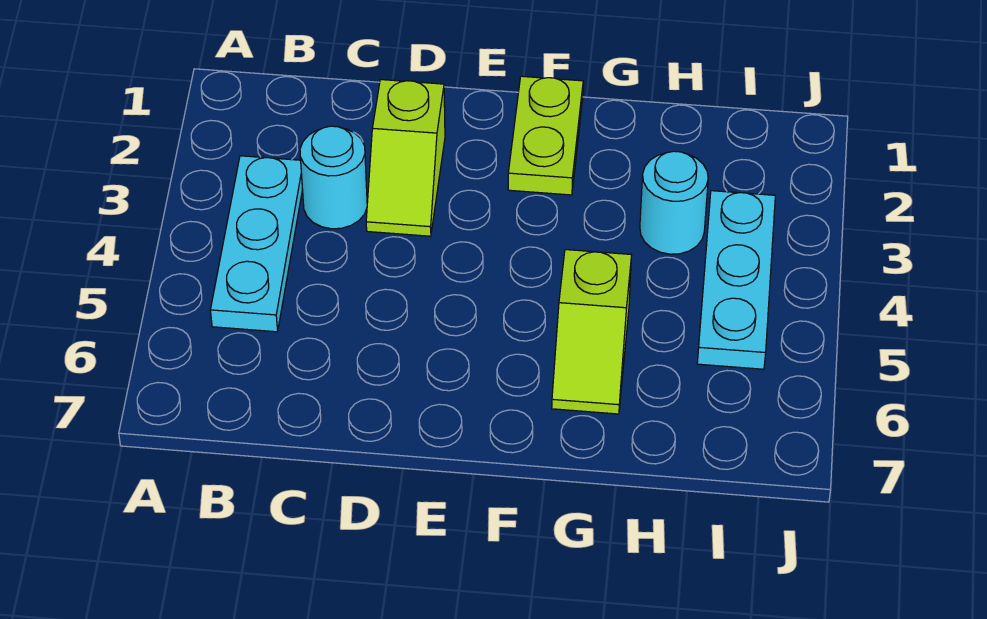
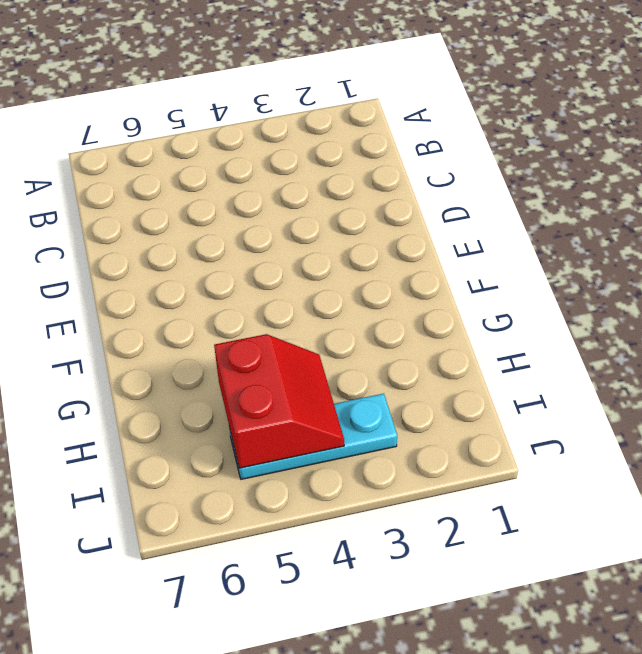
red slope H4:I5 level 2 top 5 -> none
none -> cyan plate B3:B5 level 1
none -> cyan round brick C3 level 1

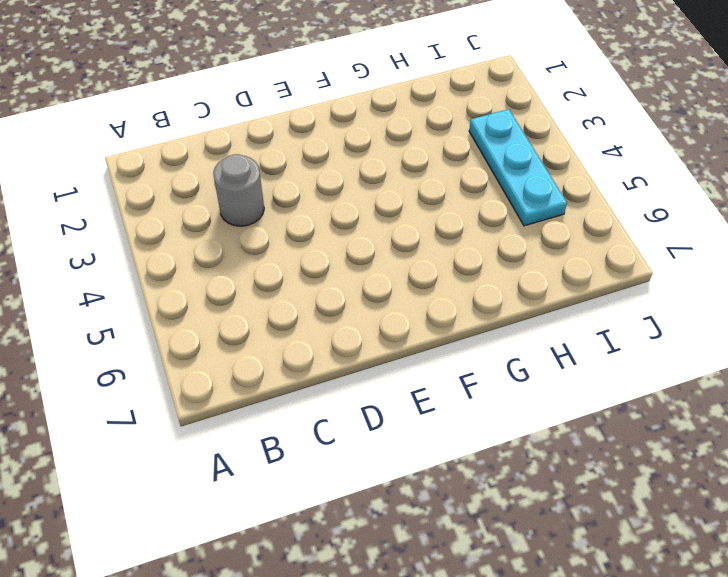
grey round brick C3 level 1 -> cyan round brick C3 level 1
none -> cyan plate B3:B5 level 1
none -> lime slope D2:D3 level 1 top 2

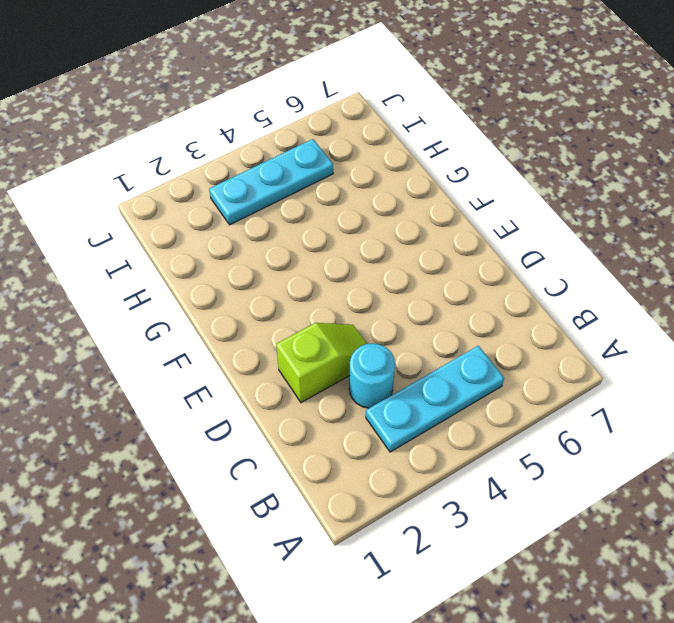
none -> lime plate F1:F2 level 1
none -> lime slope G5:G6 level 1 top 5

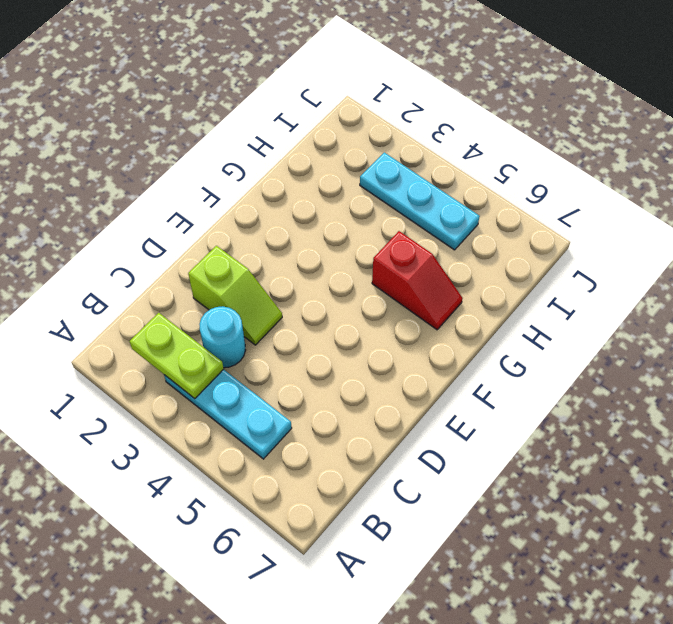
lime plate B2:B3 level 2 -> lime plate F1:F2 level 1
red slope G5:G6 level 1 top 5 -> lime slope G5:G6 level 1 top 5
none -> cyan round brick H3 level 1

